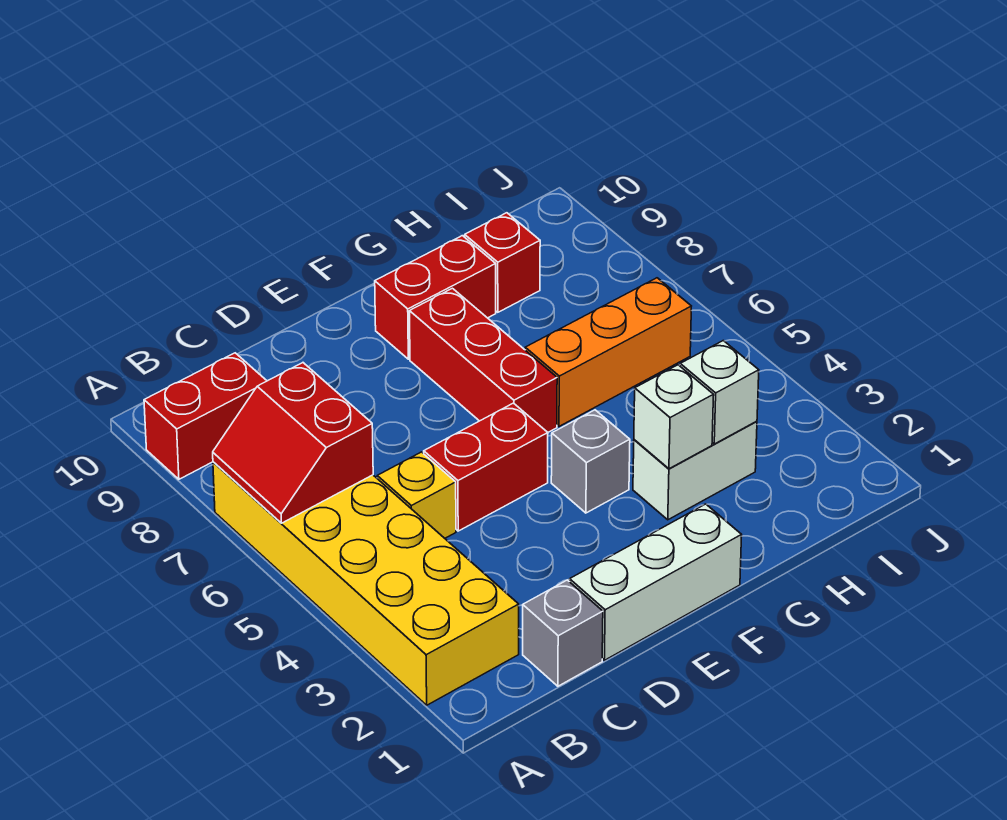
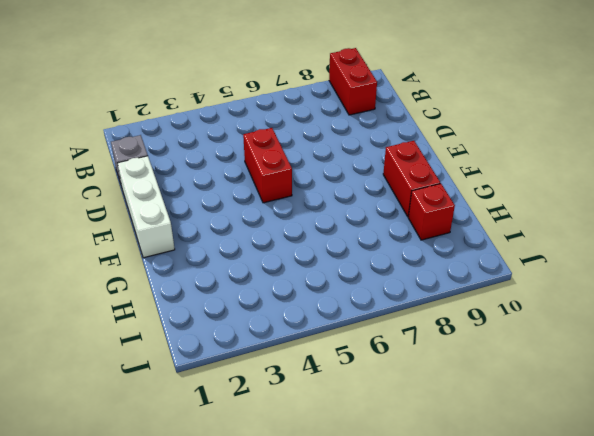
none -> yellow brick A2:B7 level 1
none -> yellow brick C5 level 1
none -> grey brick F4 level 1

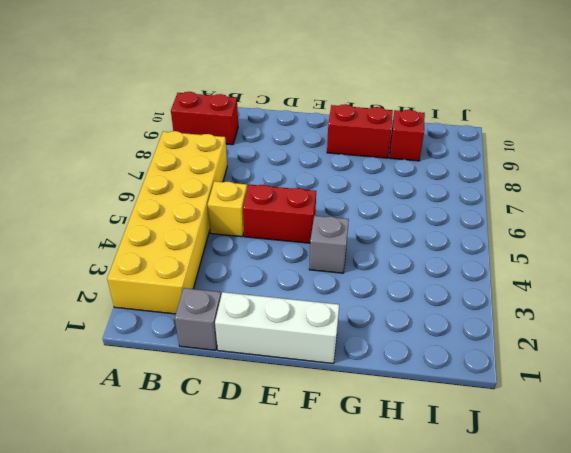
none -> red brick F6:F8 level 1
none -> white brick G3:H3 level 1
none -> orange brick G6:I6 level 1

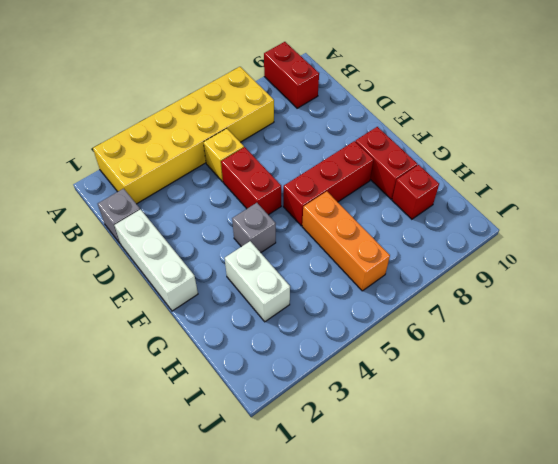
none -> red slope A6:B7 level 2 top B
none -> white brick G3 level 2
none -> white brick H3 level 2

